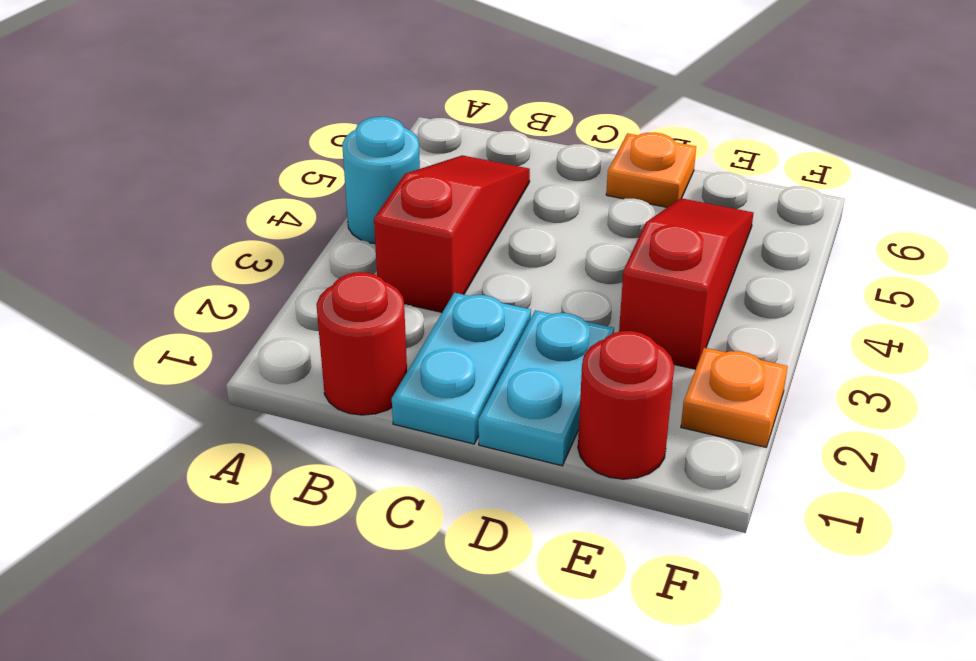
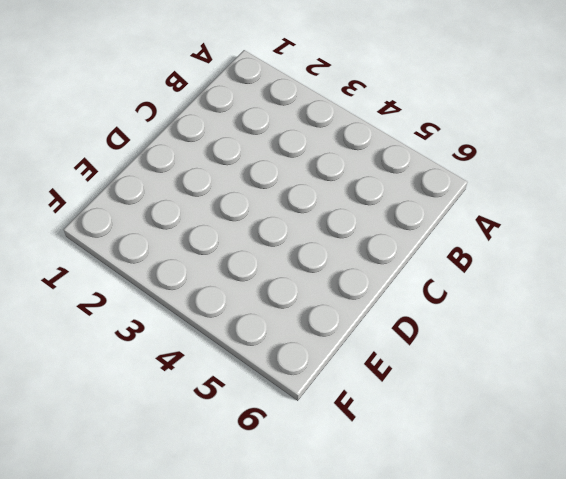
none -> cyan round brick A4 level 1
none -> red round brick B1 level 1

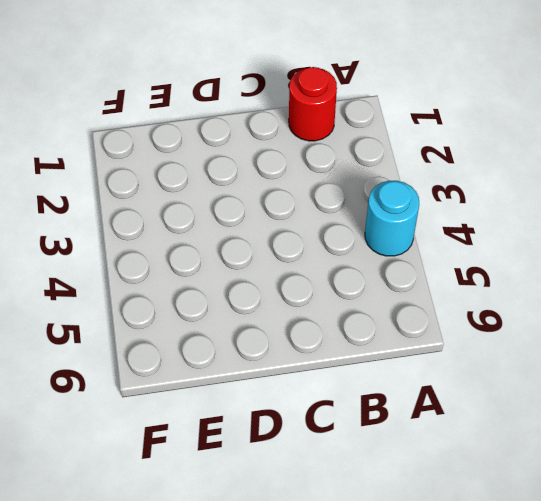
none -> red slope B3:B5 level 1 top 3
none -> cyan plate C1:C2 level 1

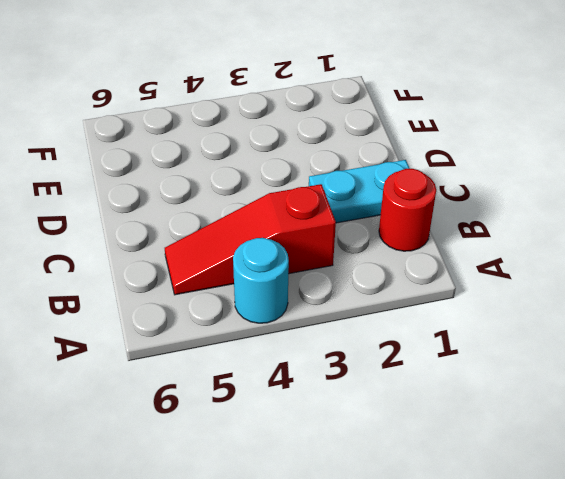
none -> cyan plate D1:D2 level 1
none -> orange plate D6 level 1

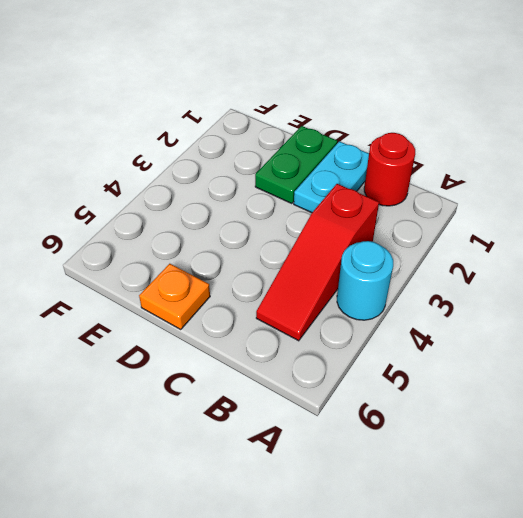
green plate D1:D2 level 1 -> cyan plate D1:D2 level 1
none -> red round brick E1 level 1
none -> red slope E3:E5 level 1 top 3

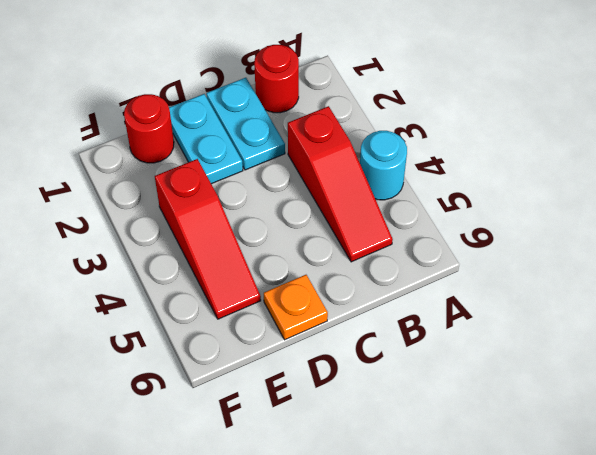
none -> orange plate F2 level 1

